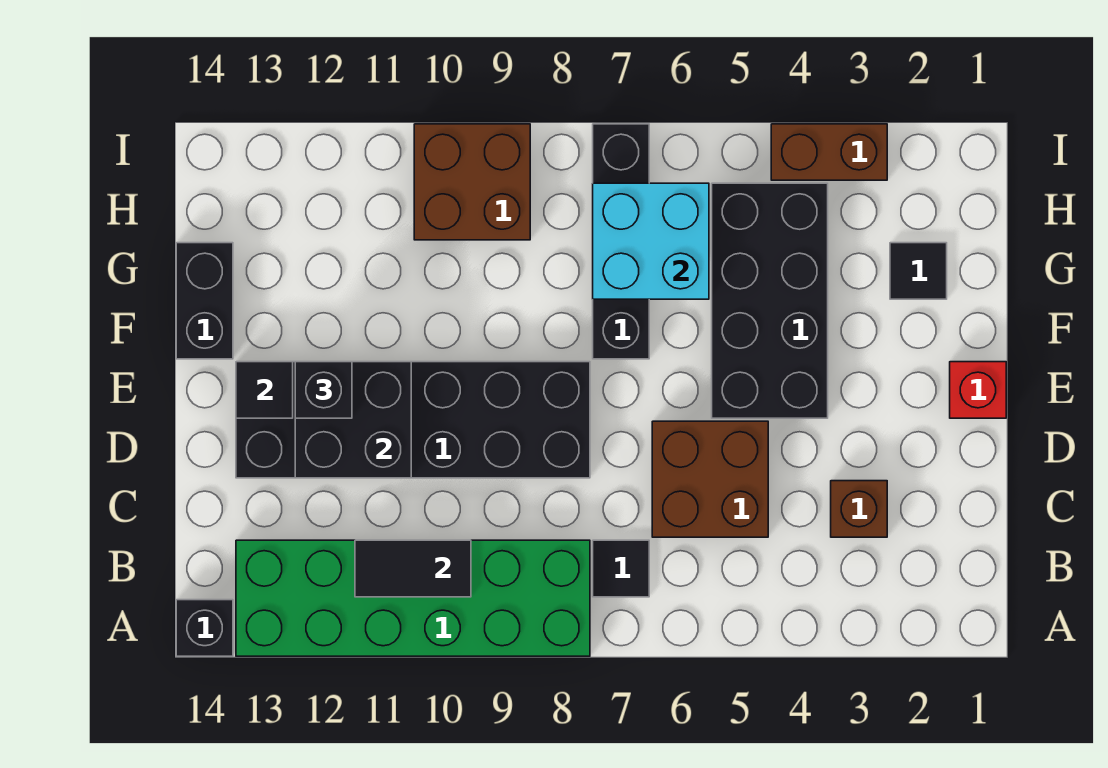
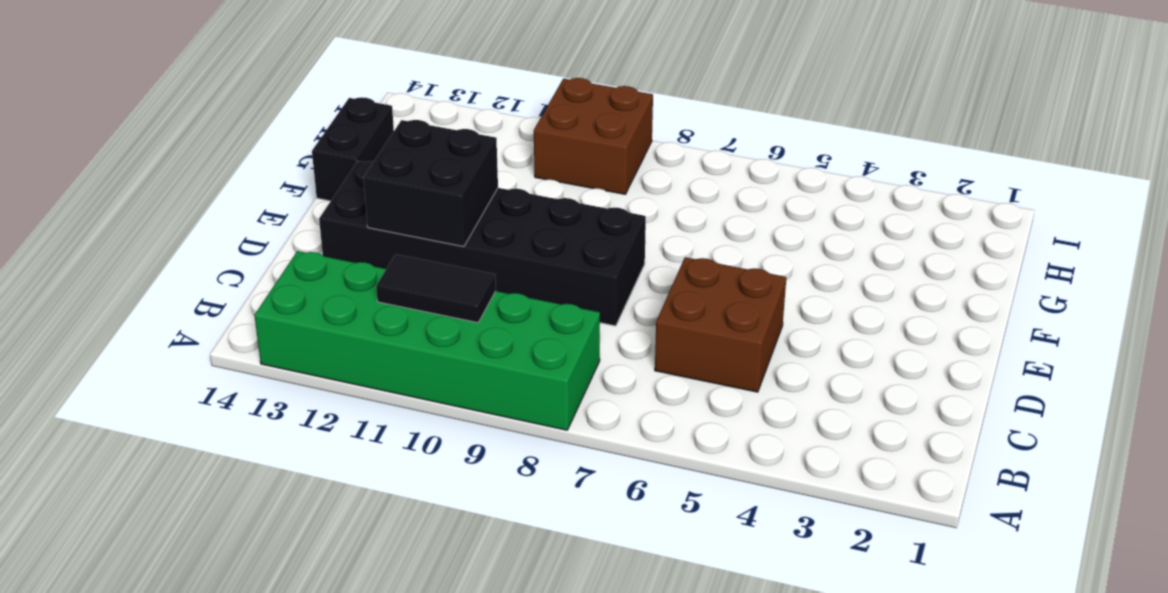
none -> black brick A14 level 1
none -> black tile B7 level 1
none -> brown brick C3 level 1

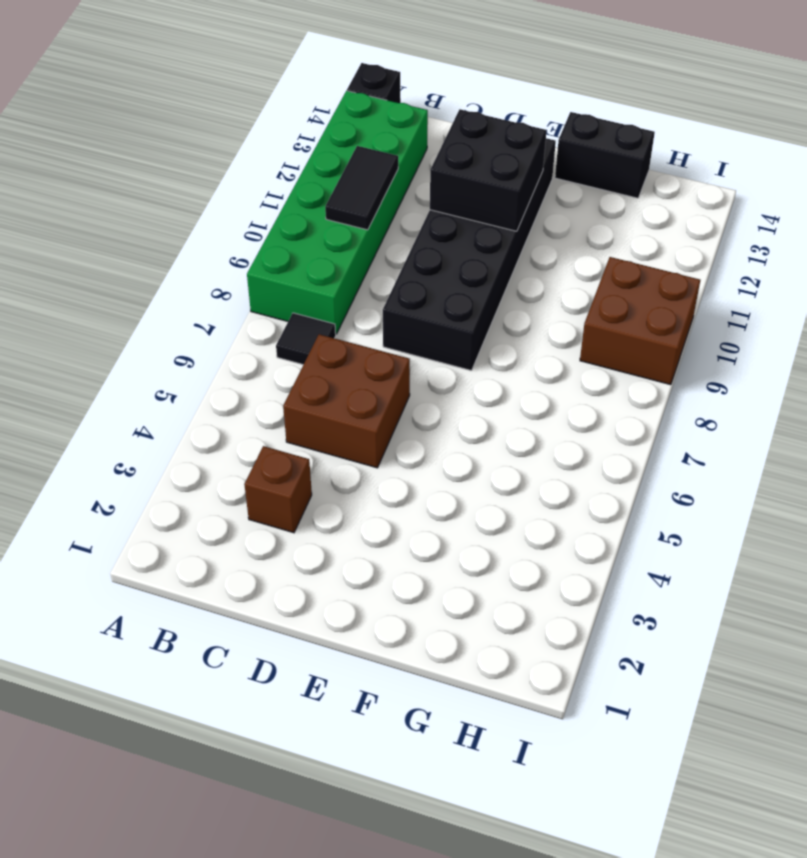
none -> red brick E1 level 1
none -> black brick E4:H5 level 1
none -> black brick F7:I7 level 1

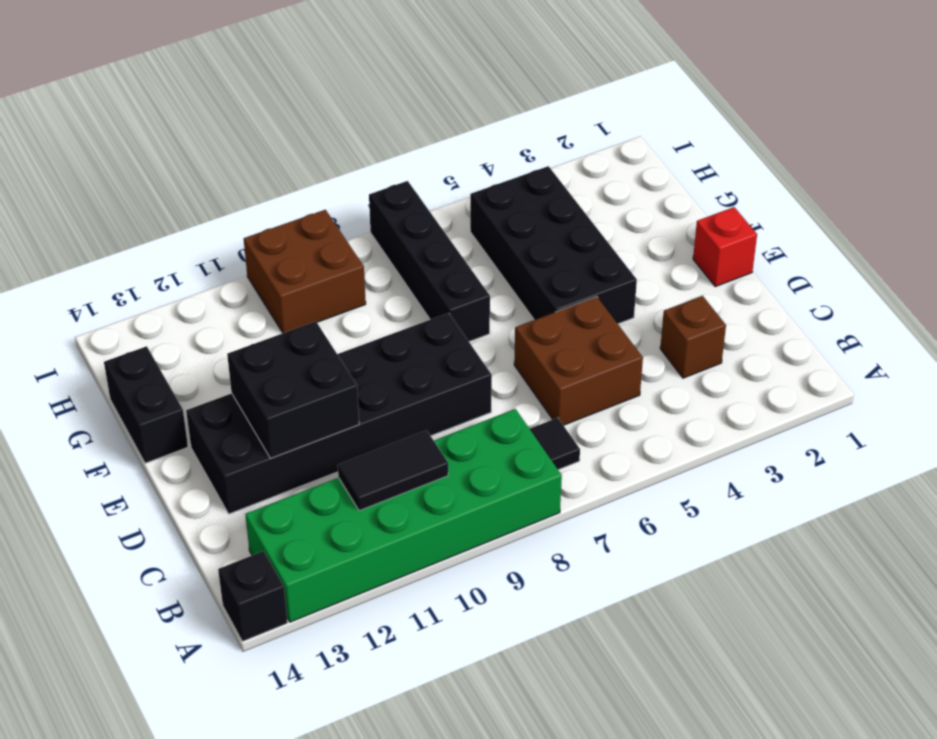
none -> black tile G2 level 1
none -> brown brick I3:I4 level 1
none -> black tile E13 level 2

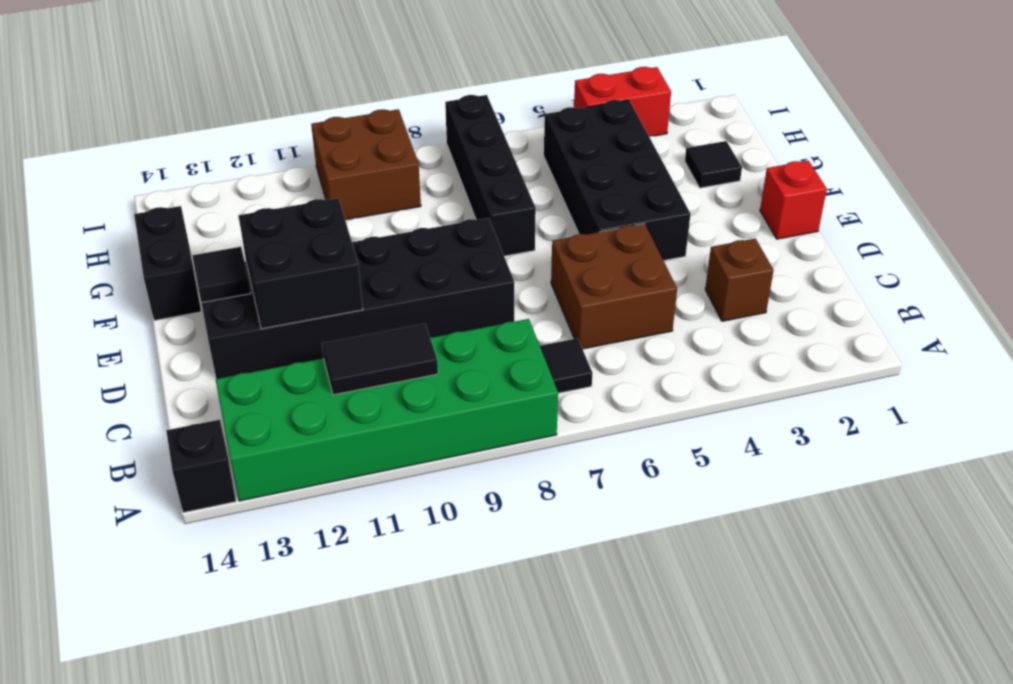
red brick I3:I4 level 1 -> brown brick I3:I4 level 1
none -> cyan brick G6:H7 level 2
none -> black brick E12 level 3

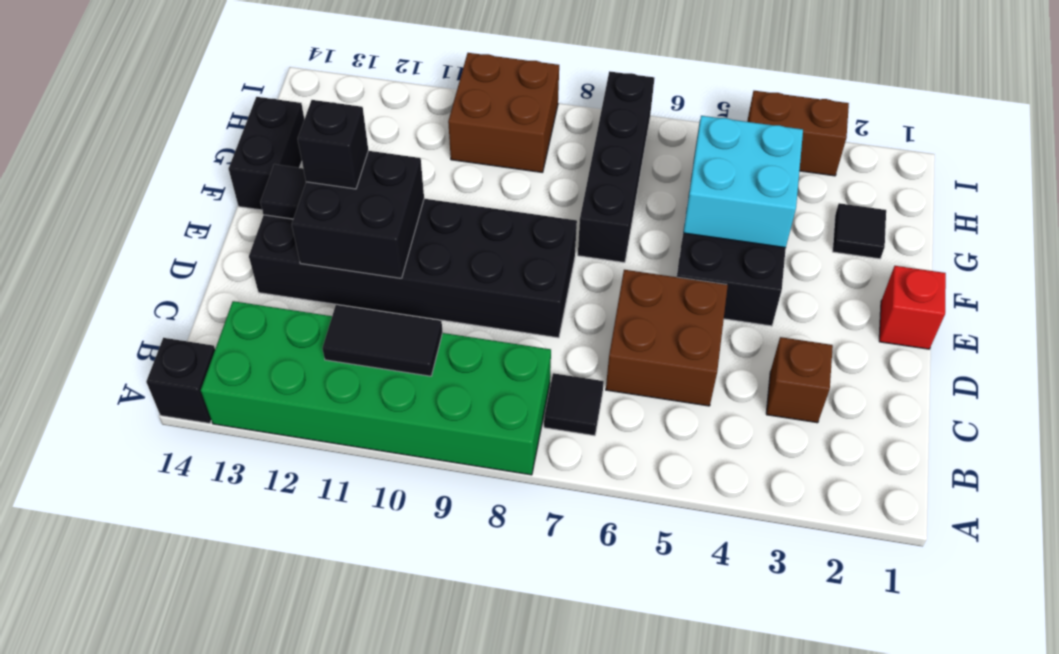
cyan brick F4:G5 level 2 -> cyan brick G6:H7 level 2

